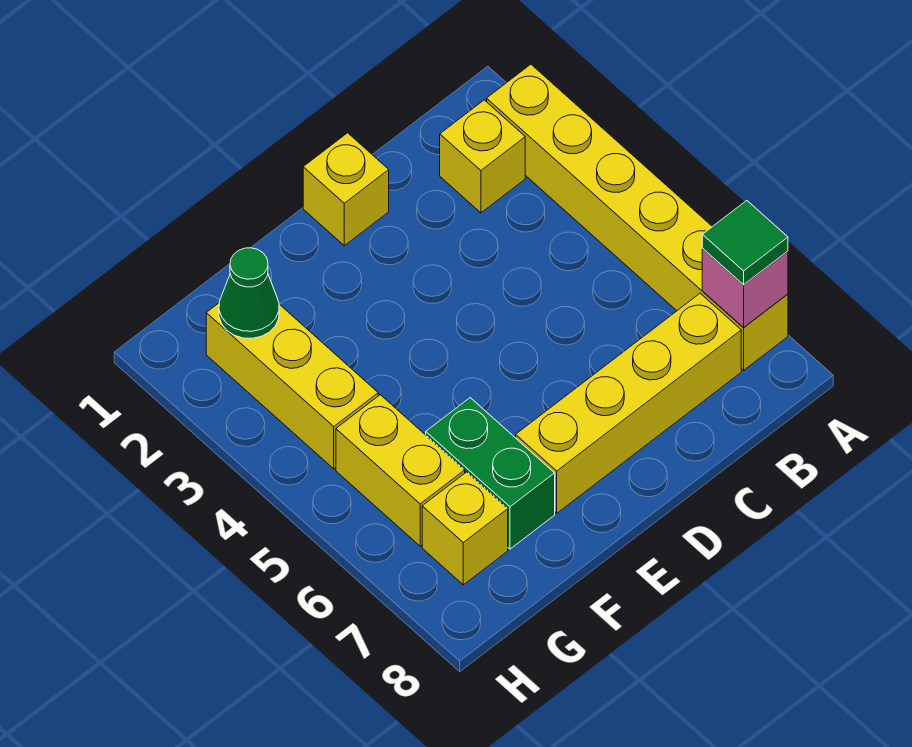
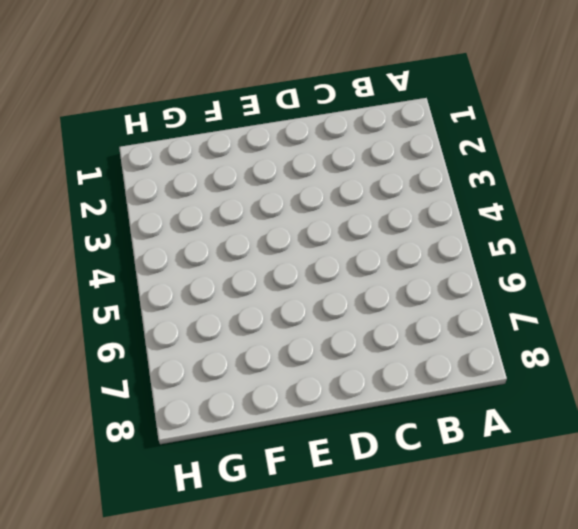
none -> yellow brick A2:A7 level 1
none -> yellow brick B2 level 1

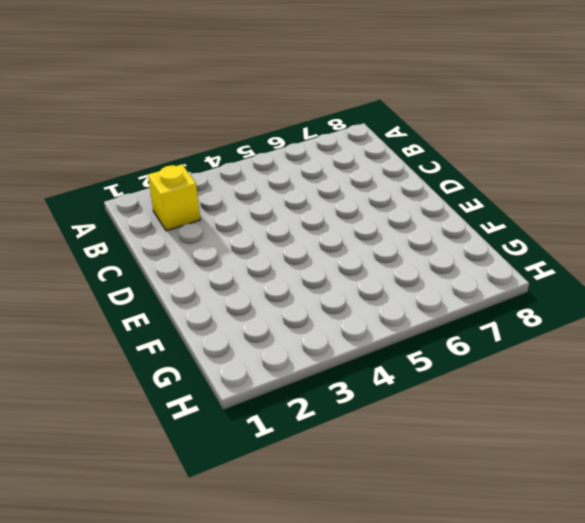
none -> yellow brick A2:A7 level 1
none -> yellow brick B7:E7 level 1

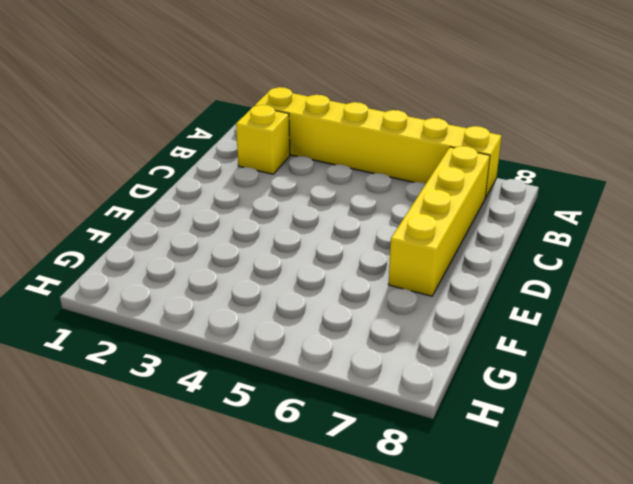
none -> yellow brick D1 level 1
none -> green brick F6:F7 level 1

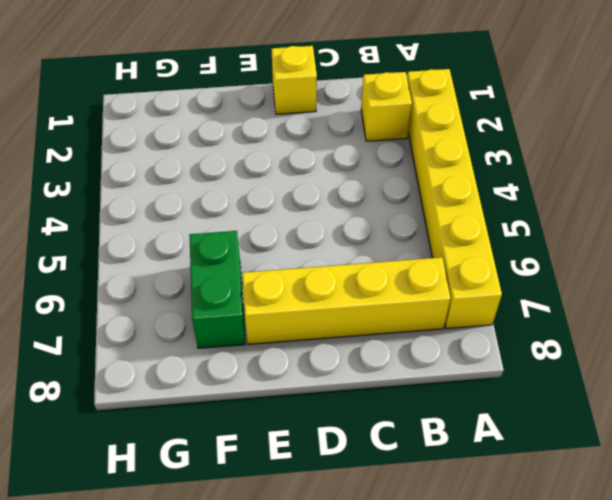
none -> yellow brick G2:G4 level 1
none -> yellow brick G5:G6 level 1

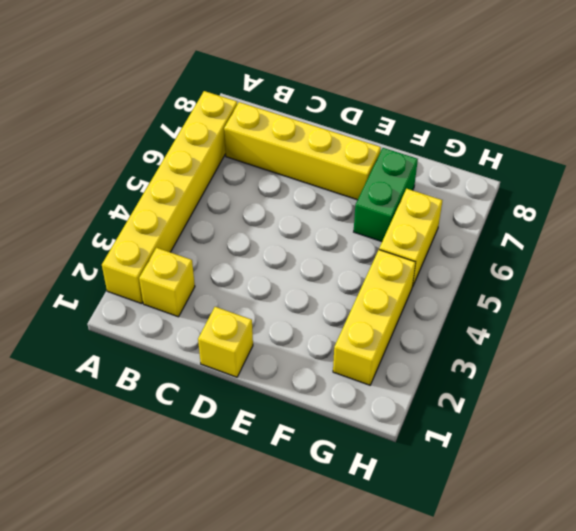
none -> yellow brick G7 level 1
none -> pink brick A7 level 2

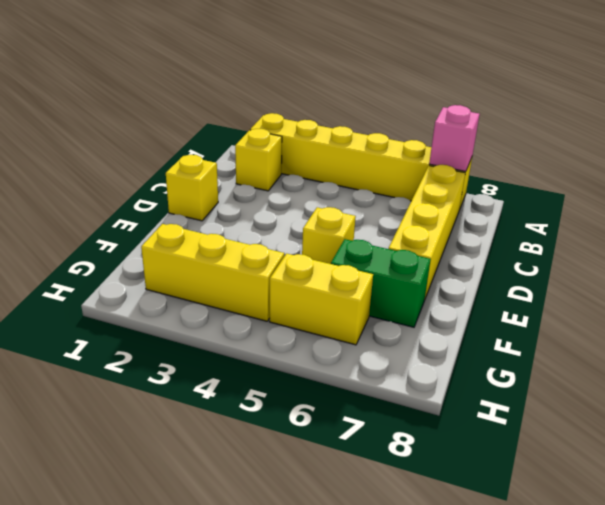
yellow brick E5 level 1 -> yellow brick G7 level 1
none -> green cone G2 level 2
none -> green tile A7 level 3

